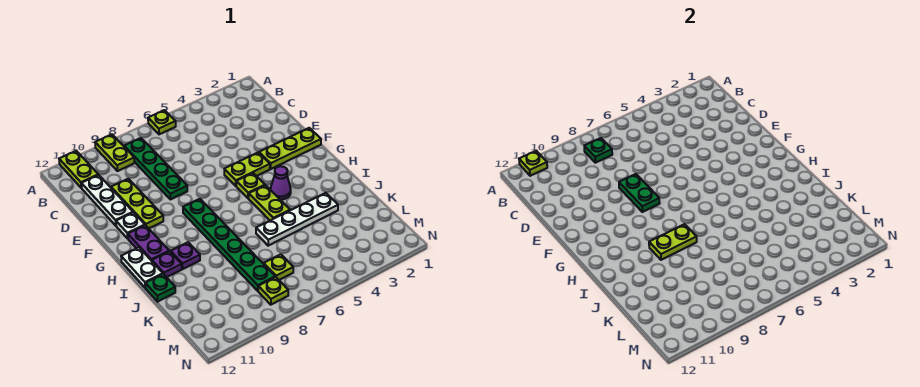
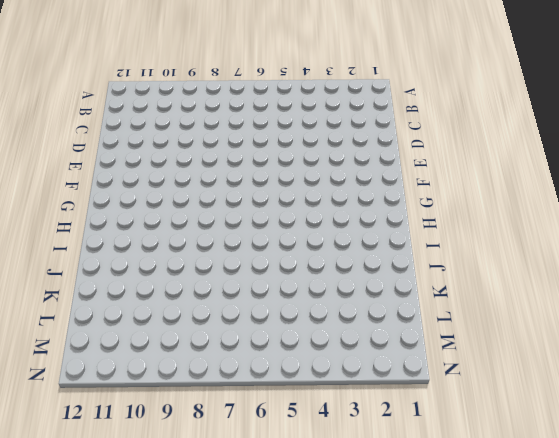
none -> lime plate A6 level 1
none -> lime plate A9:B9 level 1
none -> lime plate A11:B11 level 1

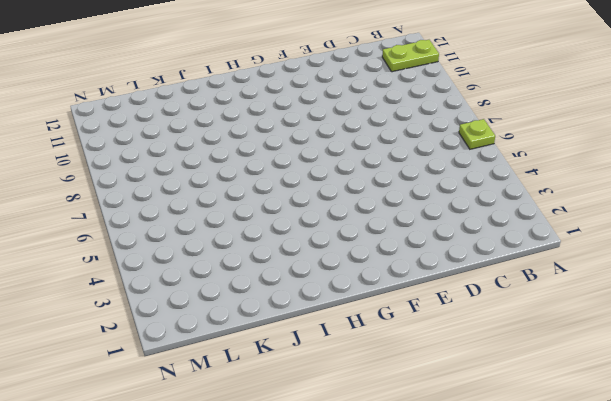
none -> lime plate A9:B9 level 1
none -> green plate B8:E8 level 1
none -> white plate C11:E11 level 1

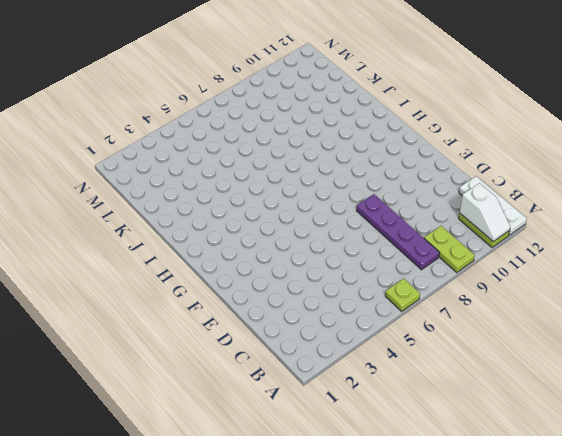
white slope A11:B11 level 2 top B -> lime plate A11 level 2
white plate A12:C12 level 1 -> white plate C11:E11 level 1
purple plate B8:E8 level 1 -> green plate B8:E8 level 1
none -> lime plate D10:F10 level 1
none -> lime plate F1:F3 level 1
none -> lime plate F4:F5 level 1

